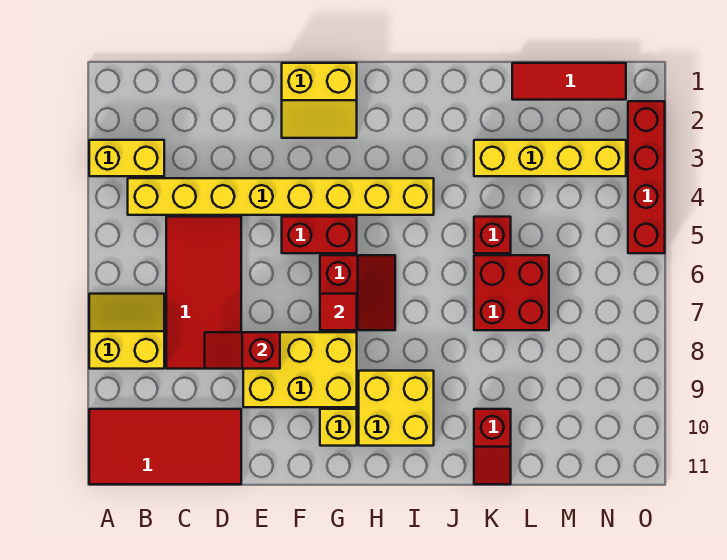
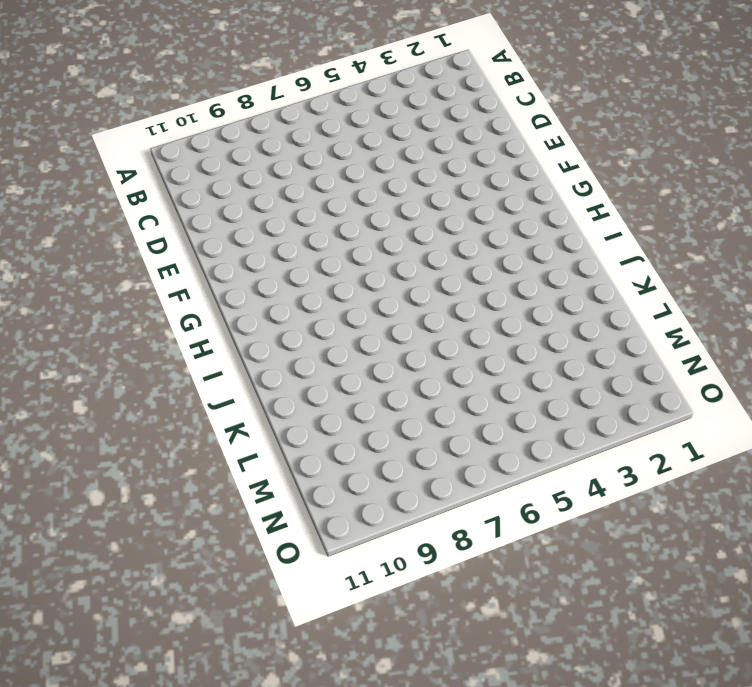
none -> yellow brick A3:B3 level 1
none -> yellow slope A7:B8 level 1 top 8
none -> red tile A10:D11 level 1

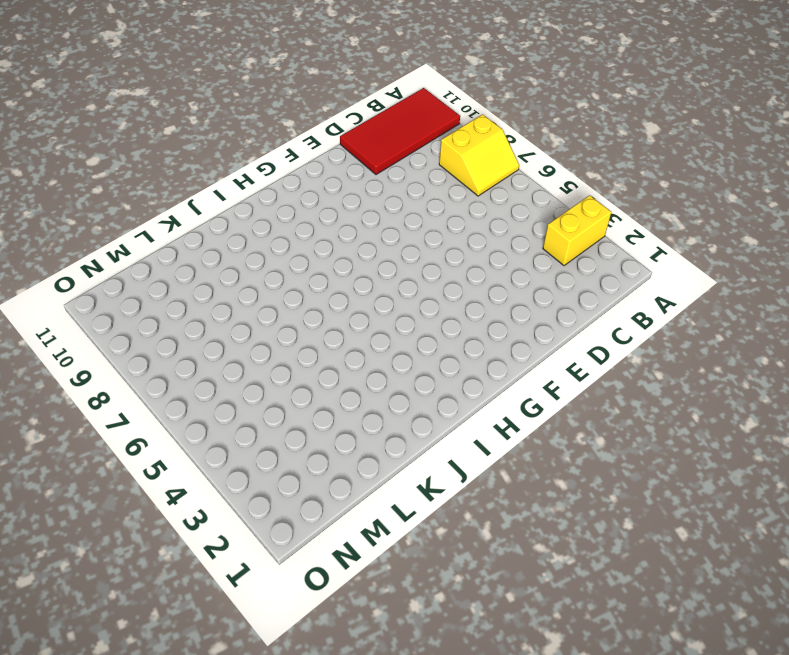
none -> yellow brick B4:I4 level 1
none -> red tile C5:D8 level 1
none -> yellow brick E8:G9 level 1

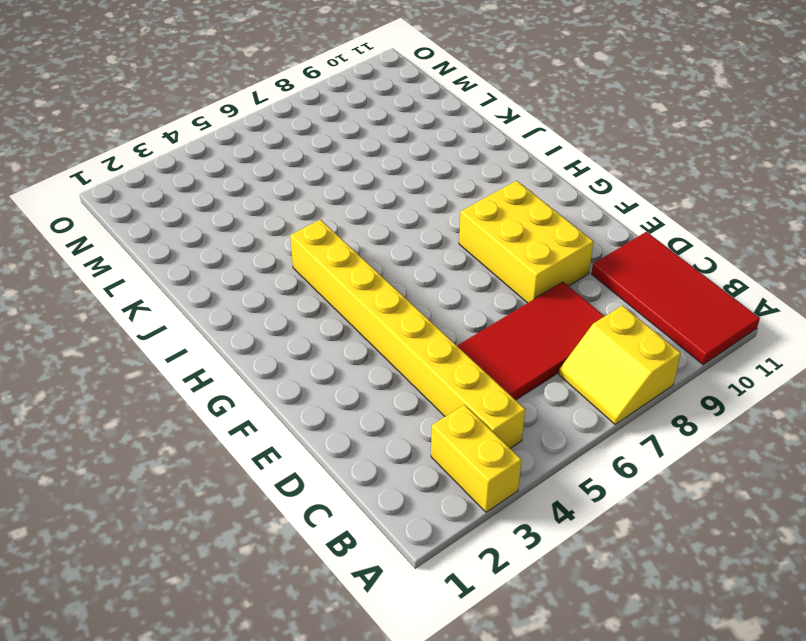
none -> yellow slope F1:G2 level 1 top 1
none -> red brick F5:G5 level 1
none -> red slope G6:H7 level 1 top G

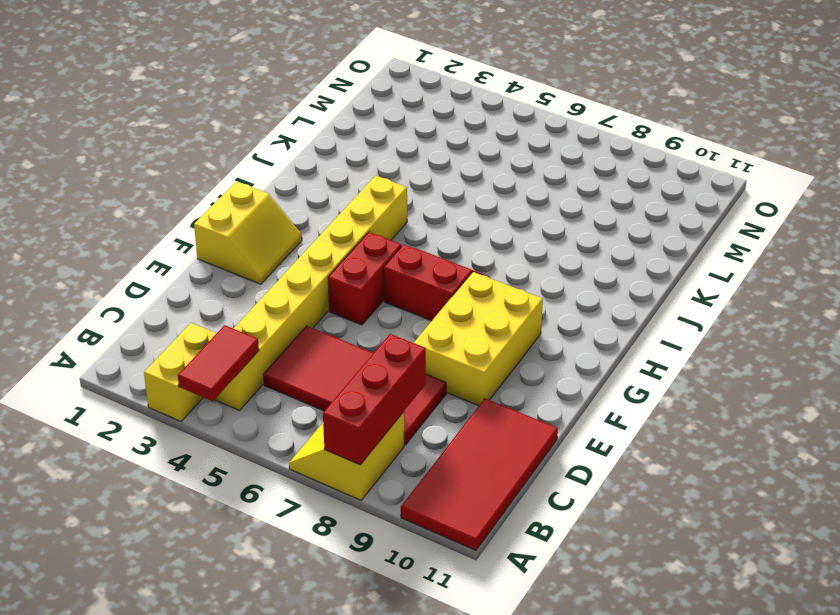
red tile A4:B4 level 2 -> none
red brick A8:C8 level 2 -> none
none -> yellow brick G10 level 1
none -> yellow brick H9:I10 level 1
none -> yellow brick K3:N3 level 1

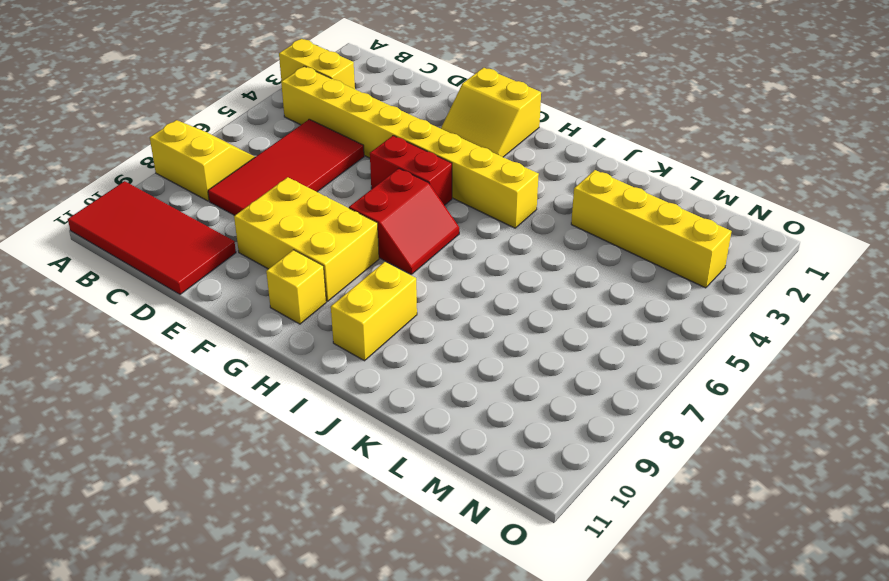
yellow brick I9:I10 level 1 -> yellow brick H9:I10 level 1
none -> red brick K5 level 1
none -> red brick K6:L7 level 1
none -> red slope K10:K11 level 1 top 10

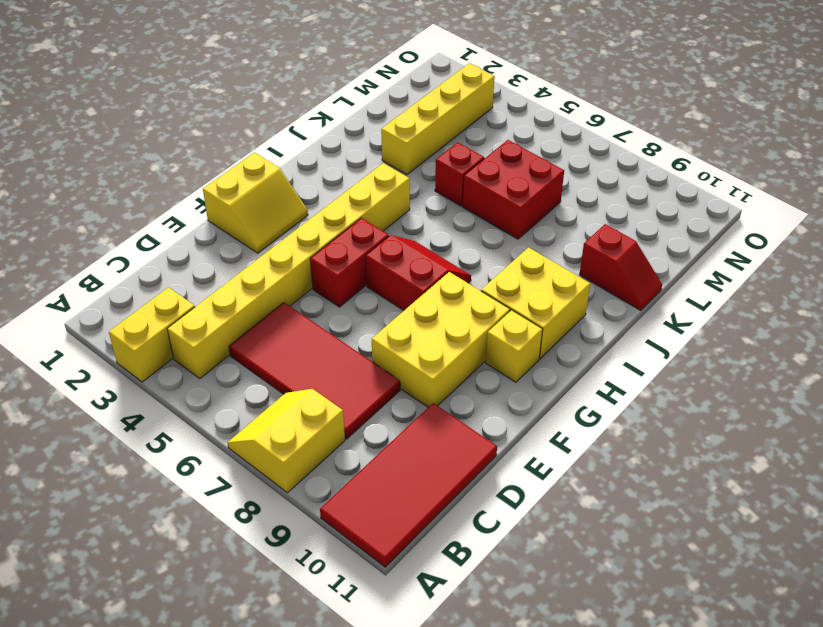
none -> red tile L1:N1 level 1
none -> red brick O2:O5 level 1
none -> red slope D8:E8 level 2 top E

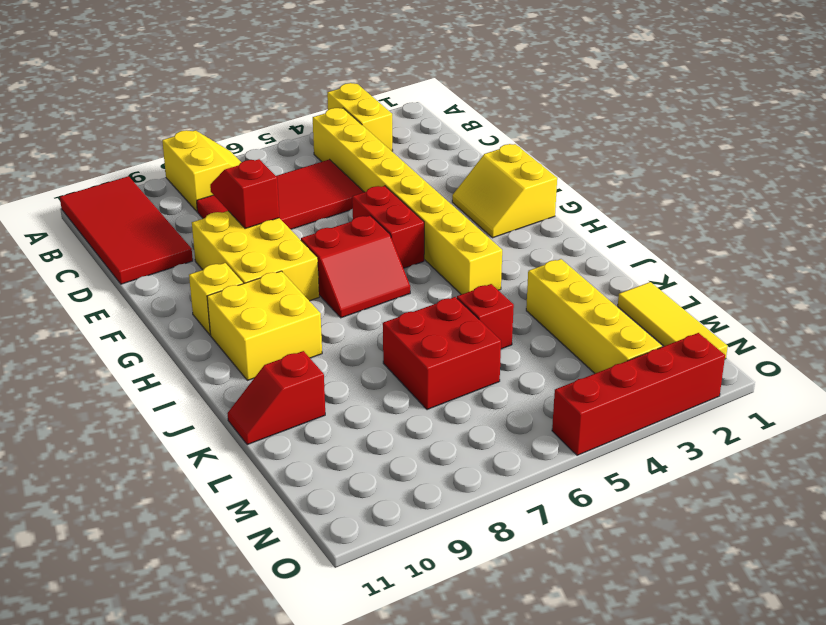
yellow tile L1:N1 level 1 -> red tile L1:N1 level 1
none -> red tile G7 level 2

